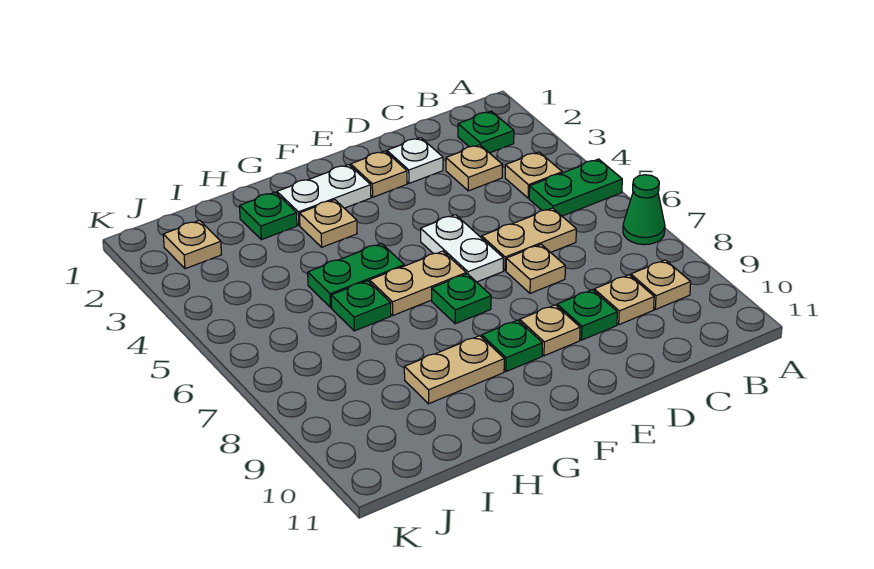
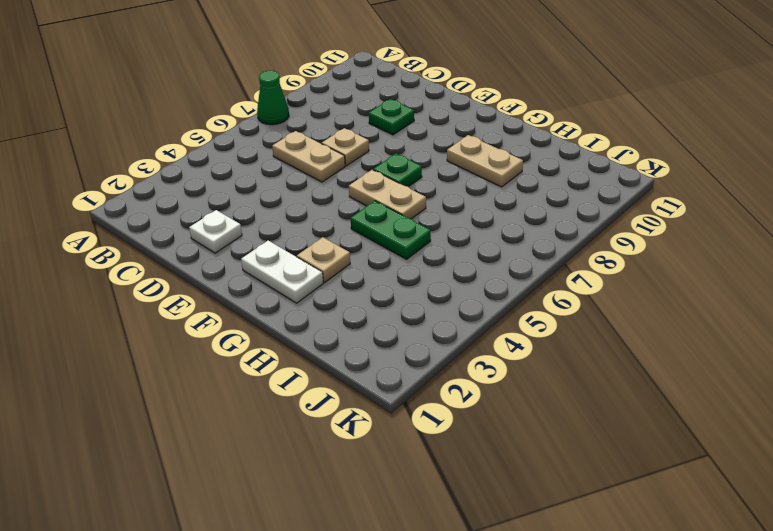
none -> green plate A5:B5 level 1
none -> green plate B2 level 1
none -> tan plate B4 level 1

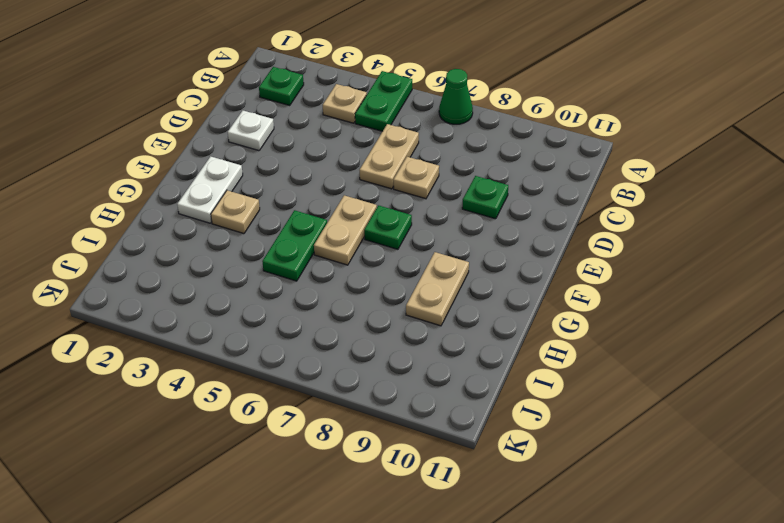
none -> tan plate B9 level 1
none -> tan plate C3 level 1
none -> tan plate C9 level 1

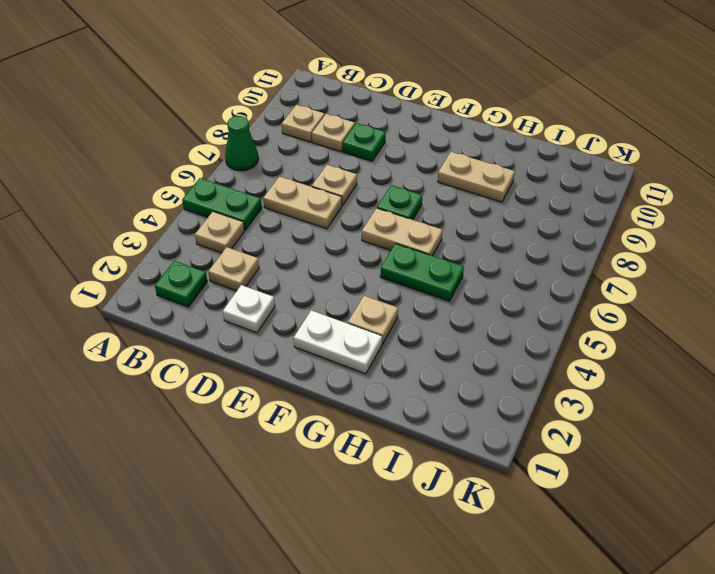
none -> tan plate E2 level 1
none -> white plate E5:E6 level 1
none -> tan plate E9 level 1

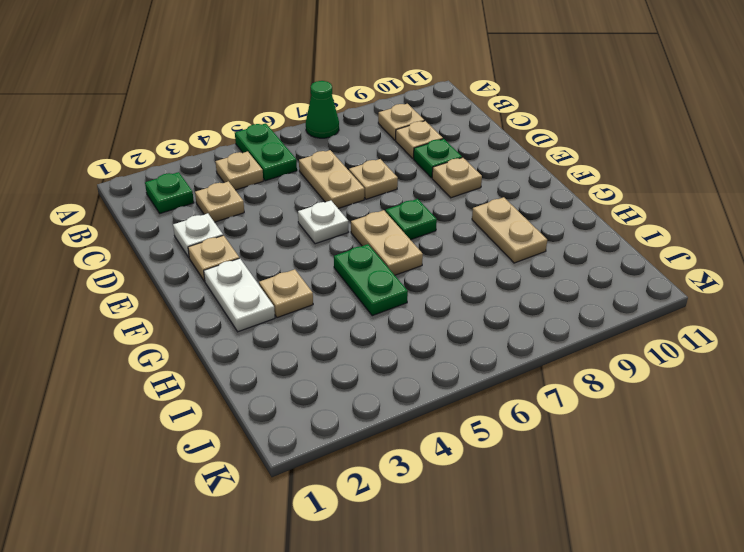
white plate E5 level 1 -> white plate E5:E6 level 1
none -> green plate F9 level 1
none -> green plate H2 level 1
none -> green plate H6 level 1

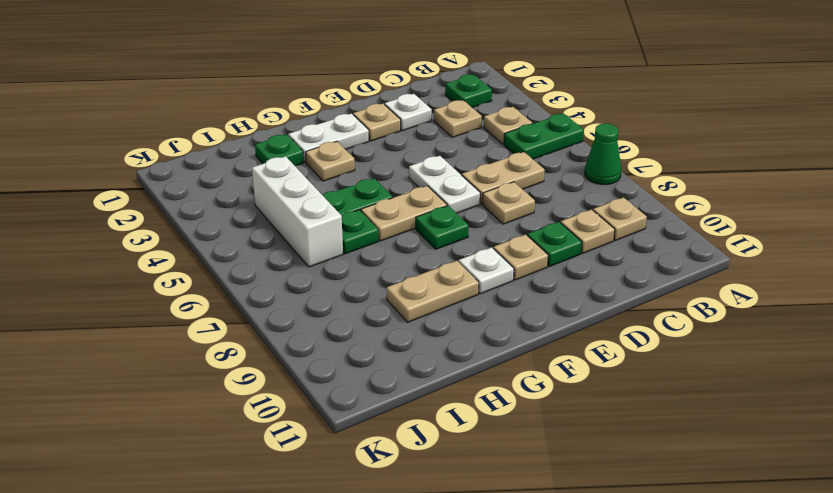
white plate F9 level 1 -> green plate F9 level 1
white brick I4:I6 level 1 -> none
none -> tan plate J2 level 1

